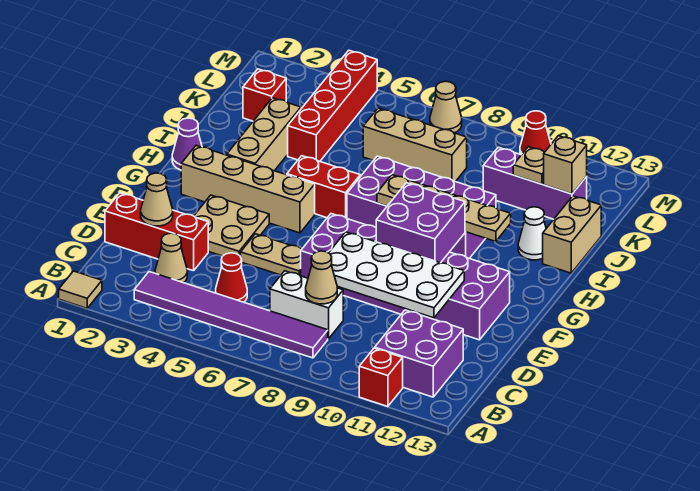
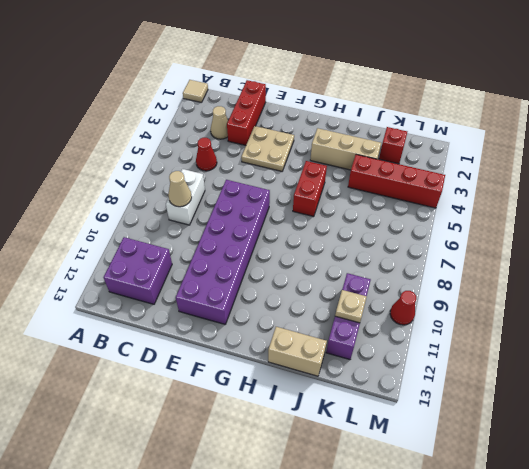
none -> red brick A11 level 1
none -> purple tile B3:B8 level 1
none -> tan plate E5:E6 level 1
none -> tan brick G2:G5 level 1

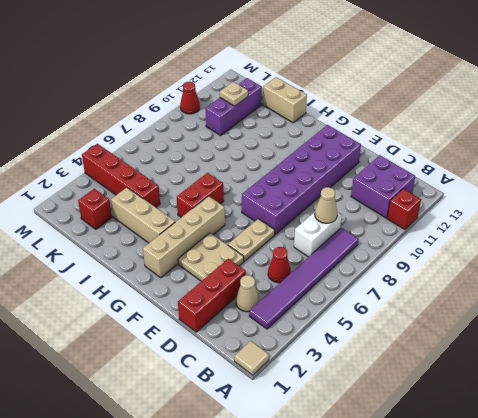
none -> purple cone H1 level 1
none -> purple brick H7:I10 level 1
none -> white cone I12 level 1
none -> tan brick K6:K8 level 1

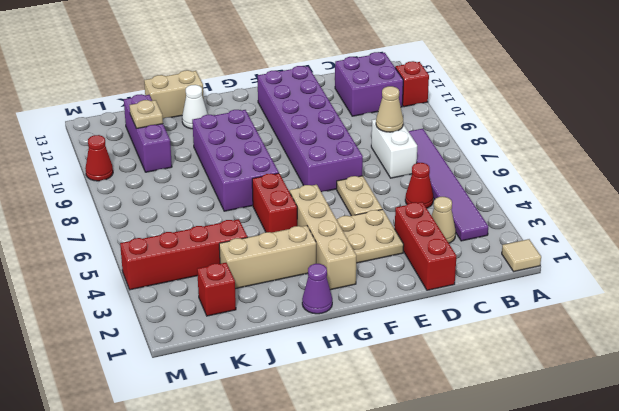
none -> tan brick K6:K8 level 1
none -> tan cone M7 level 1
none -> tan cone D2 level 2
none -> white plate D8:E11 level 2

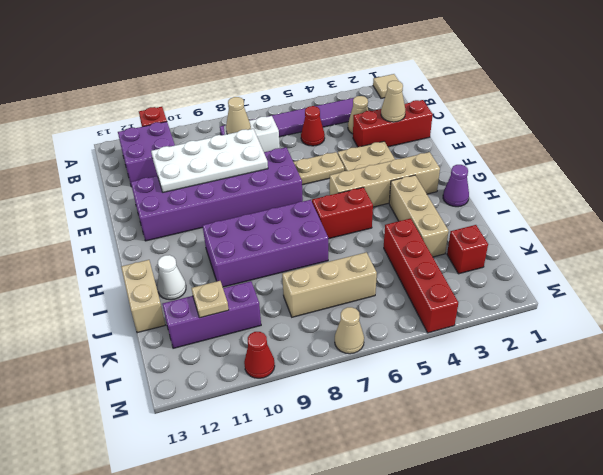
none -> purple brick F9:G10 level 2
none -> tan plate H8:H11 level 2
none -> tan brick K12 level 2

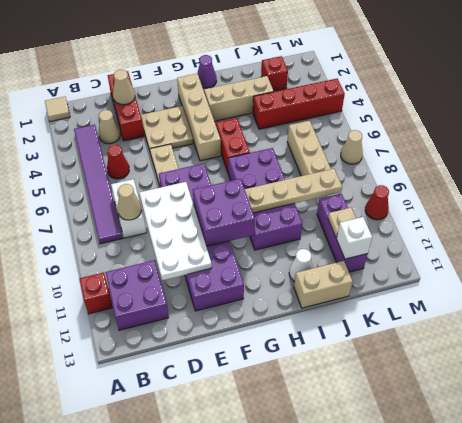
tan plate H9:K9 level 2 -> tan plate H8:H11 level 2
white brick K12 level 2 -> tan brick K12 level 2

